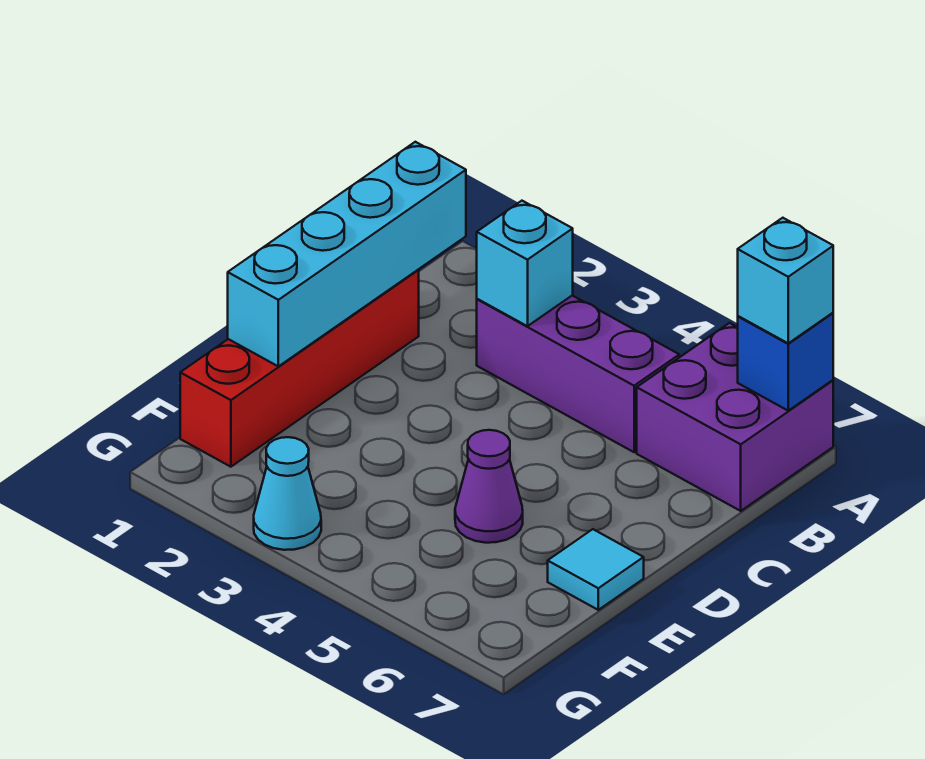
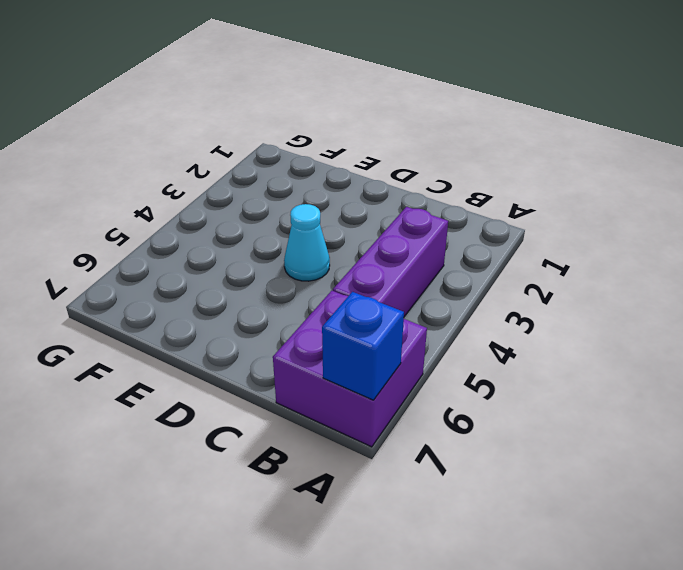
cyan cone D4 level 1 -> cyan cone G3 level 1
none -> red brick C1:F1 level 1
none -> purple cone E5 level 1

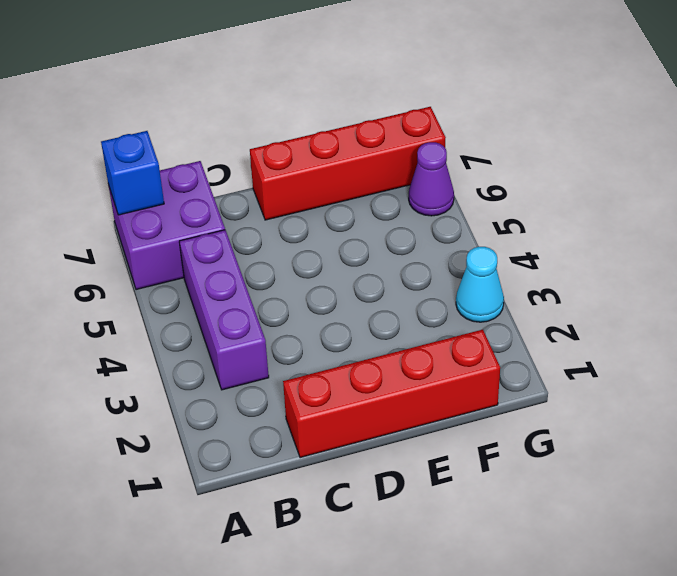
red brick D7:G7 level 1 -> cyan tile E7 level 1
purple cone G6 level 1 -> purple cone E5 level 1
none -> cyan brick B1:E1 level 2
none -> cyan brick B3 level 2

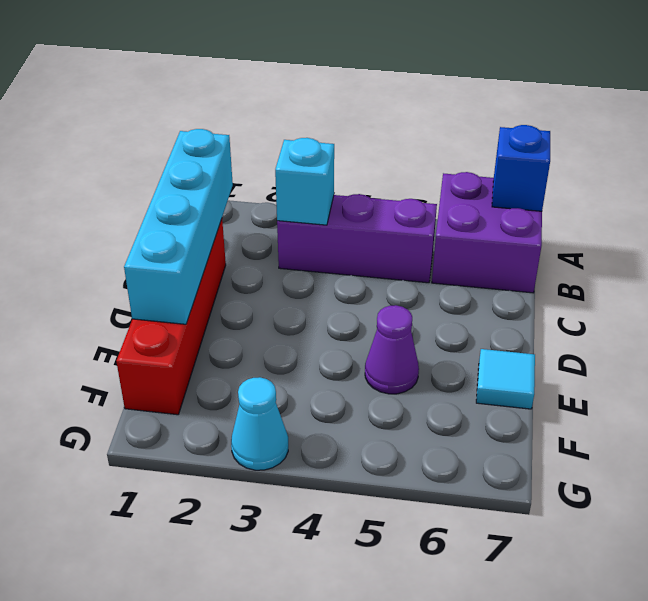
none -> cyan brick A7 level 3

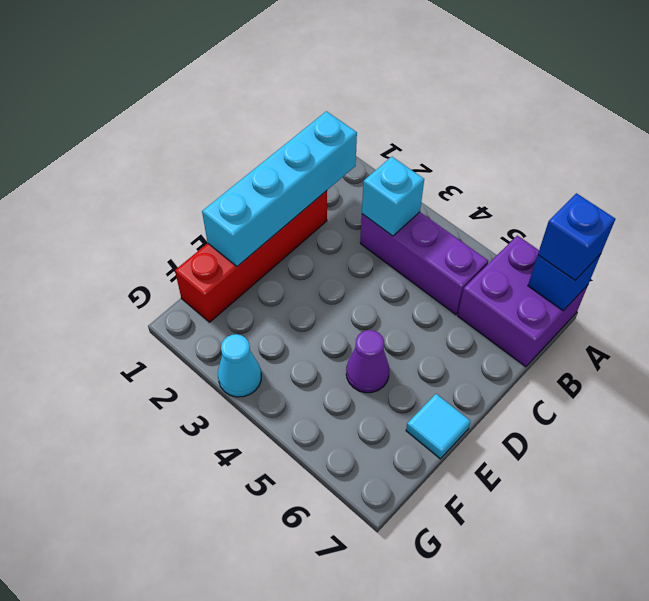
blue brick A7 level 3 -> cyan brick A7 level 3

